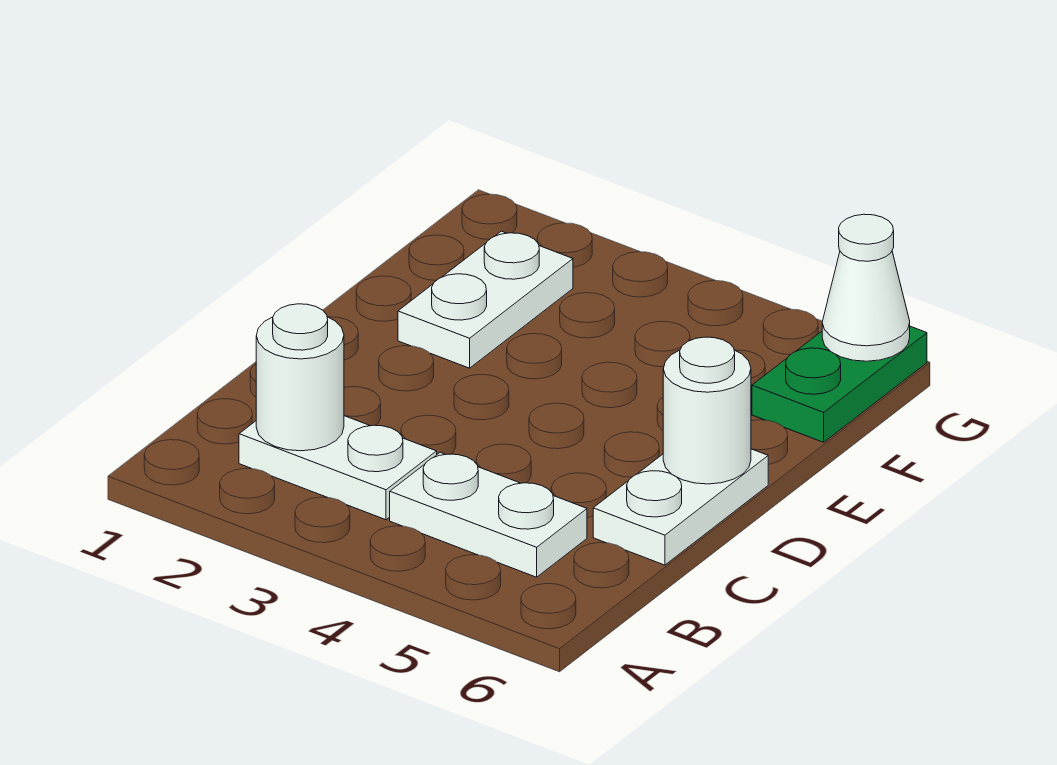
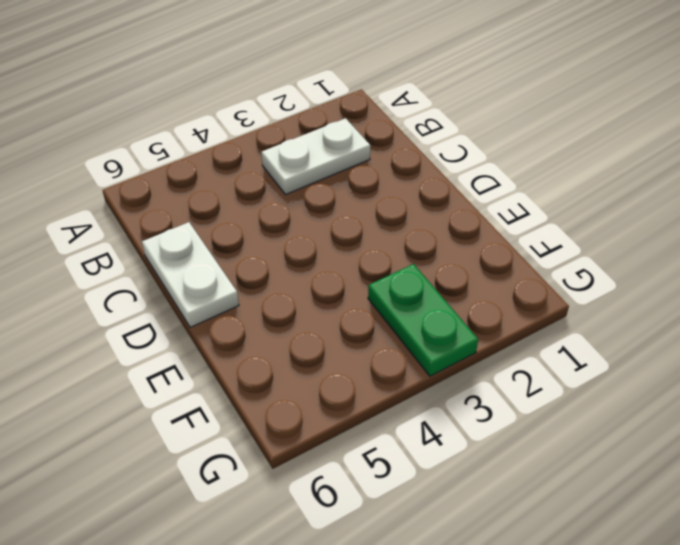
green plate F3:G3 level 1 -> green plate F6:G6 level 1
none -> white plate B4:B5 level 1
none -> white plate E2:F2 level 1

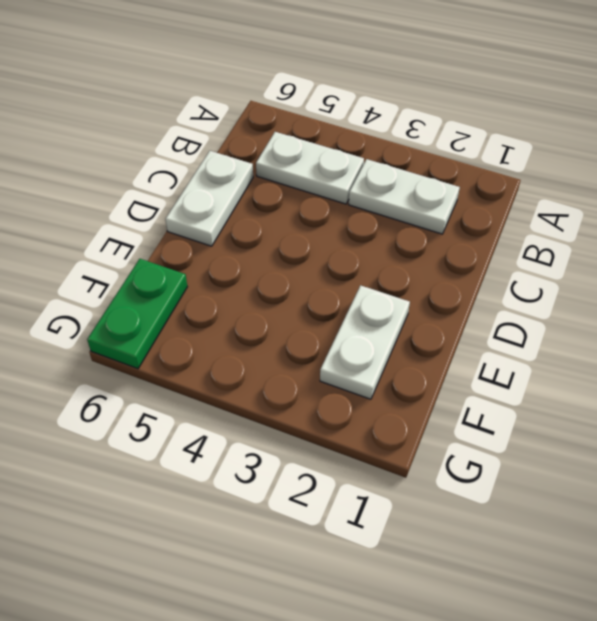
none -> white round brick B2 level 2
none -> white round brick D6 level 2

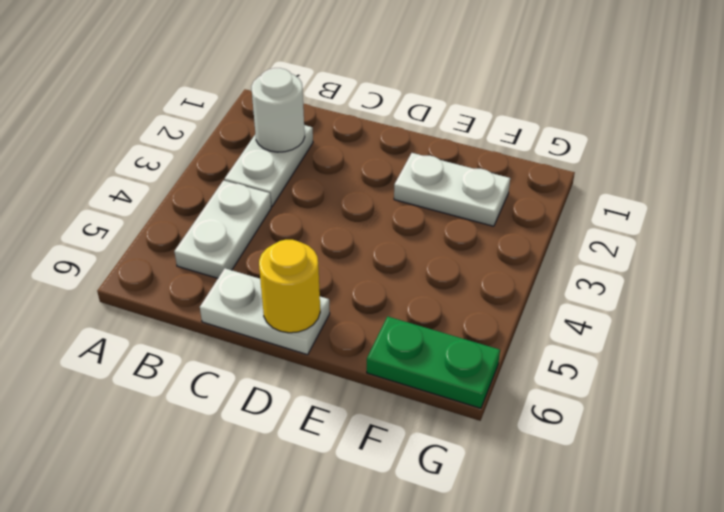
yellow round brick D6 level 2 -> white round brick D6 level 2
none -> white cone G6 level 2

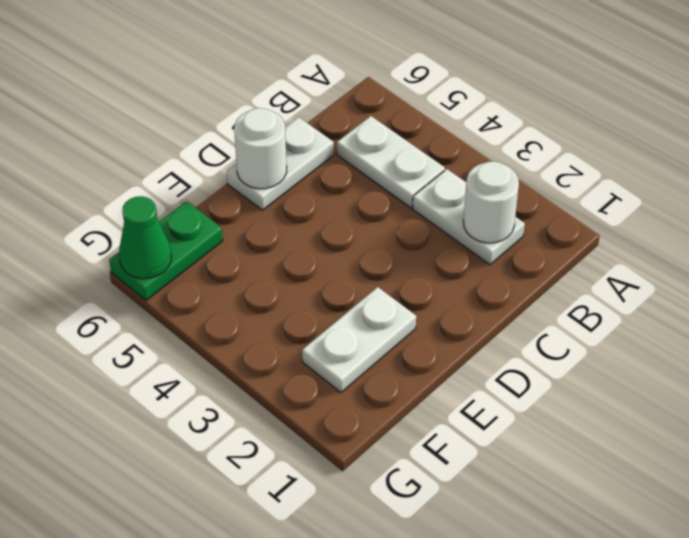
green cone G6 level 2 -> white cone G6 level 2

